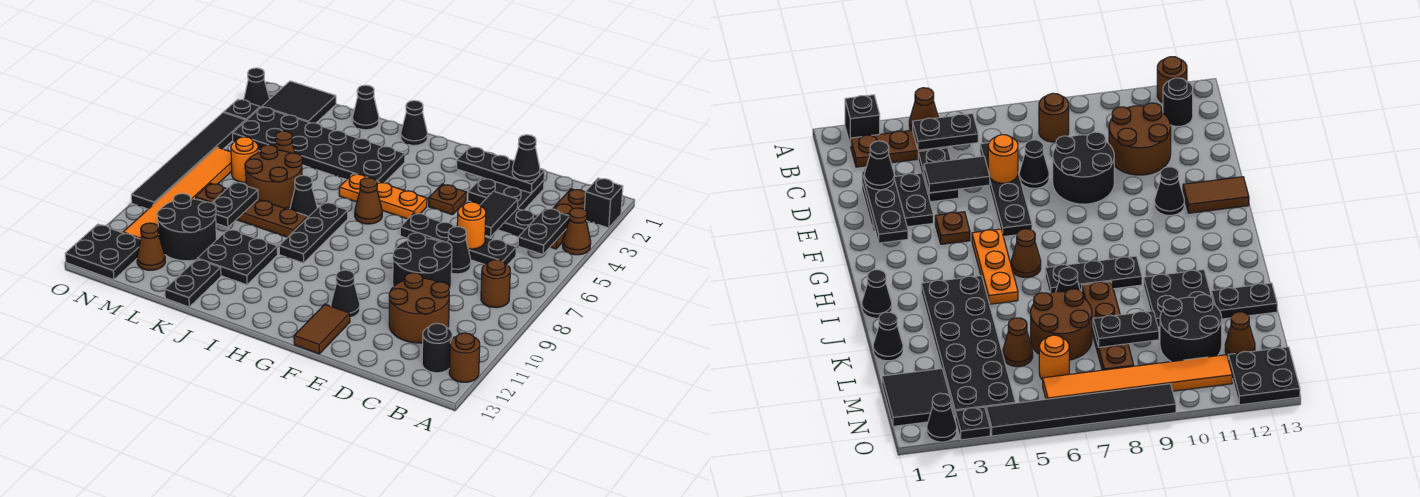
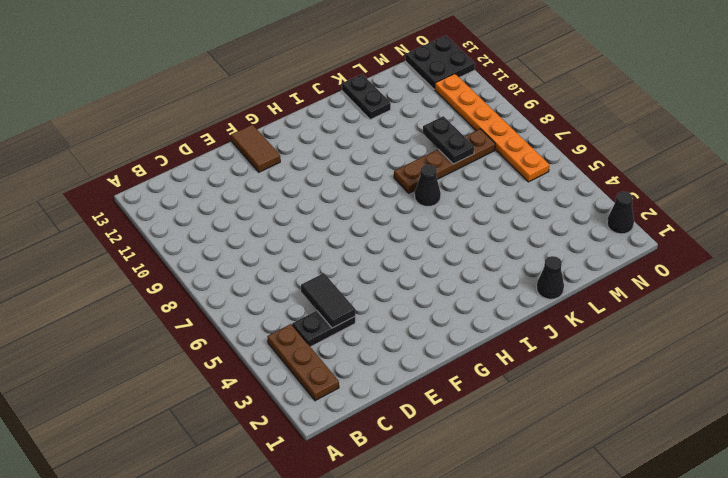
orange plate N6:N11 level 1 -> orange tile N6:N11 level 1
none -> black brick A2 level 1
none -> brown cone A4 level 1
none -> brown round brick A12 level 1
none -> brown round brick B8 level 1

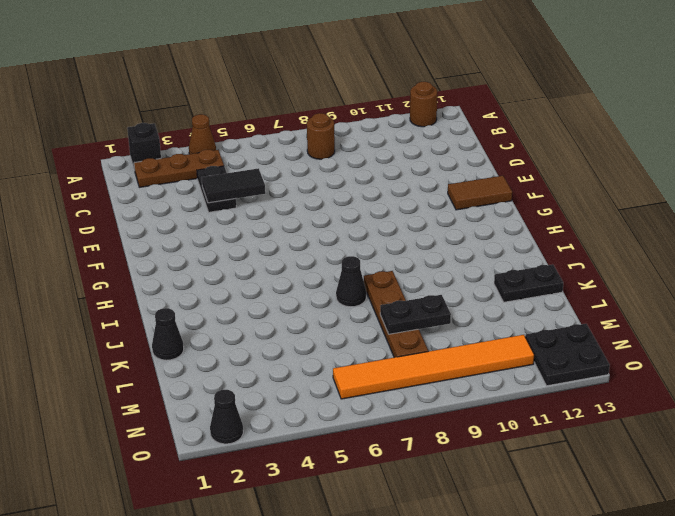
none -> black round brick B12 level 1
none -> black plate C6:F6 level 1
none -> brown round brick C10:D11 level 1
none -> black plate D2:E3 level 1

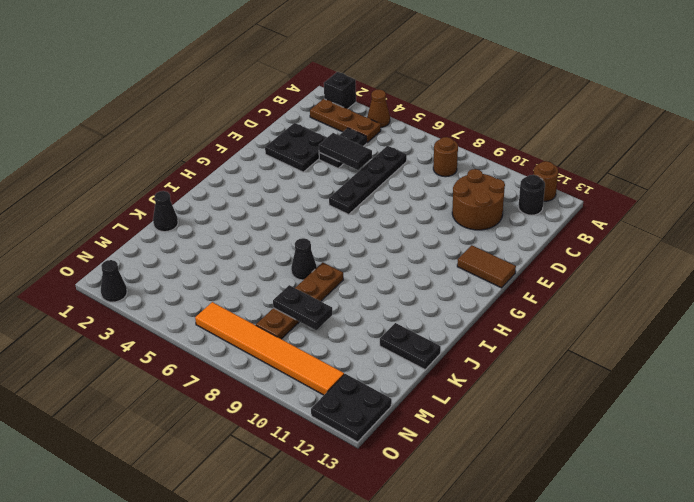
none -> black cone D7 level 1
none -> black round brick D8:E9 level 1
none -> brown plate F4 level 1
none -> black cone F11 level 1

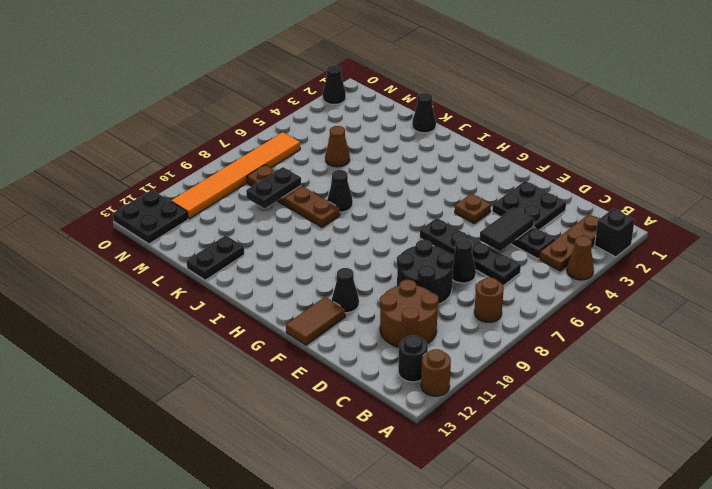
none -> orange plate G5:I5 level 1
none -> brown cone H6 level 1
none -> black cone I1 level 1
none -> black plate I3:N4 level 1

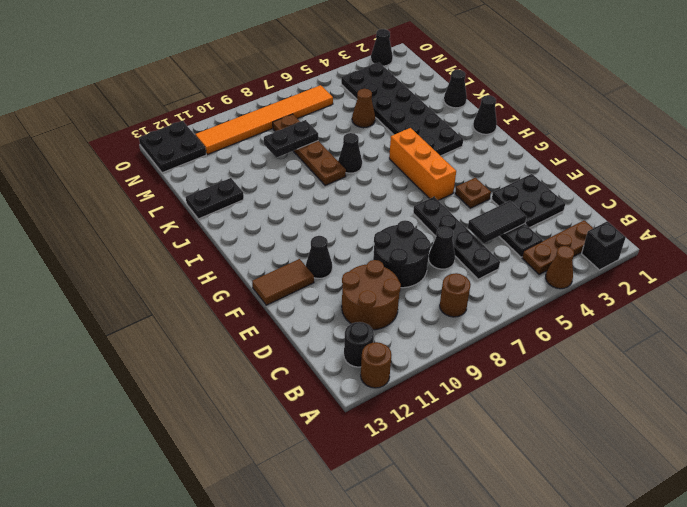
orange brick G5:I5 level 1 -> orange plate G5:I5 level 1
none -> brown cone H6 level 1
none -> black plate I7:I9 level 1
none -> black plate J10:K11 level 1
none -> brown round brick K6:L7 level 1

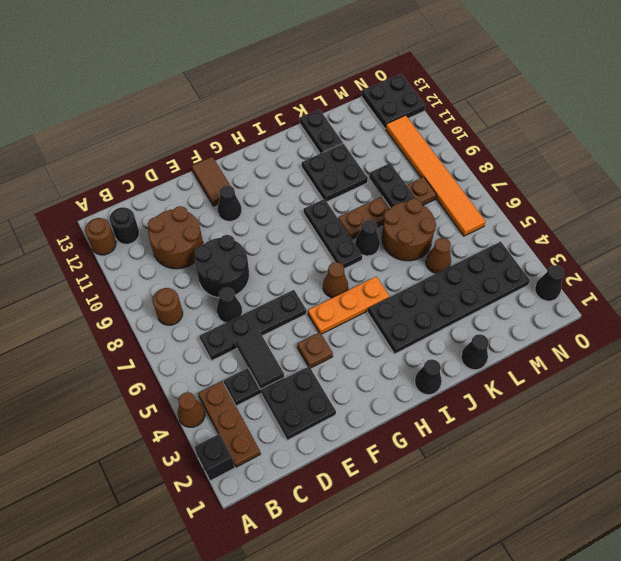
none -> black round brick L10:M11 level 1
none -> black tile M1:N2 level 1
none -> orange round brick M6 level 1
none -> brown cone M12 level 1

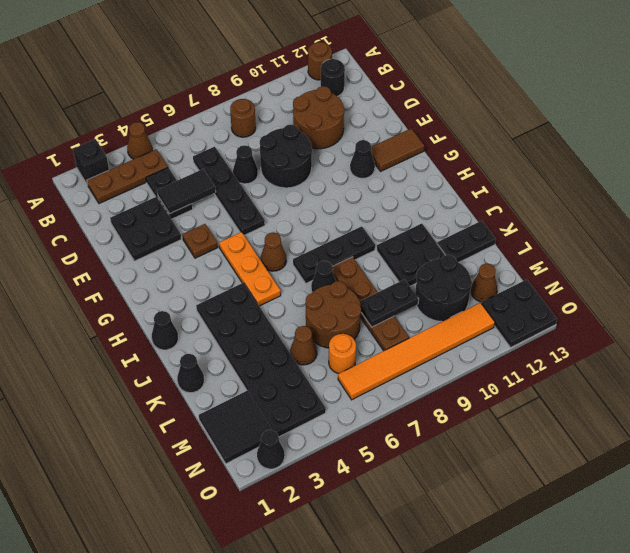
none -> black plate O3 level 1
none -> black tile O4:O9 level 1
none -> black plate B4:B5 level 2
none -> black plate D2:F2 level 2

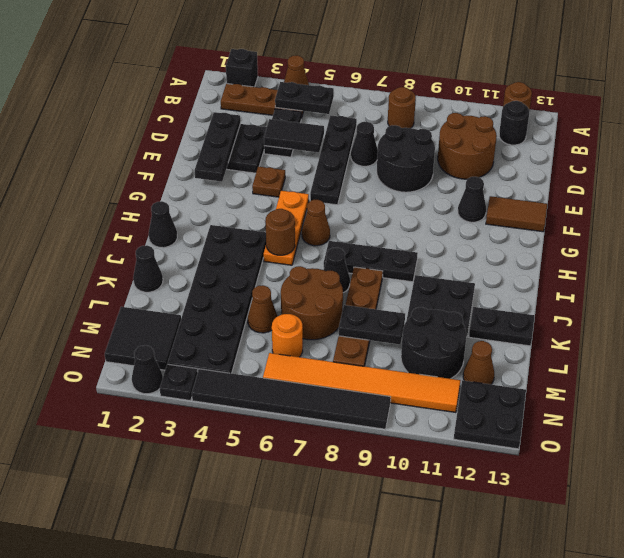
brown round brick I5 level 2 -> none
none -> orange round brick D6 level 2
none -> black cone D2 level 3

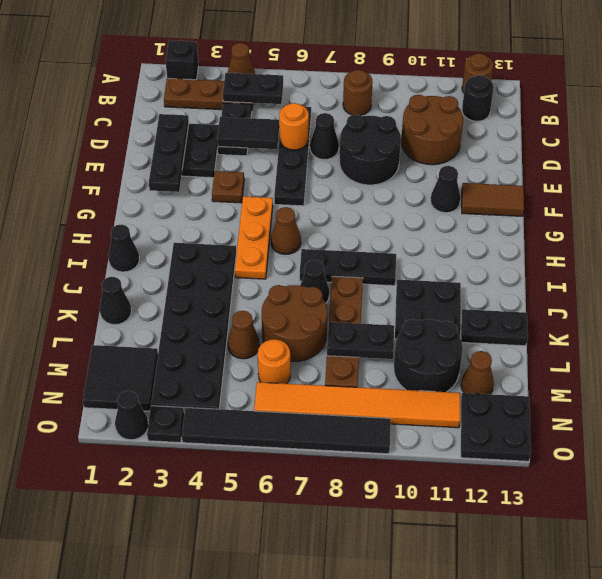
none -> black cone D2 level 3

